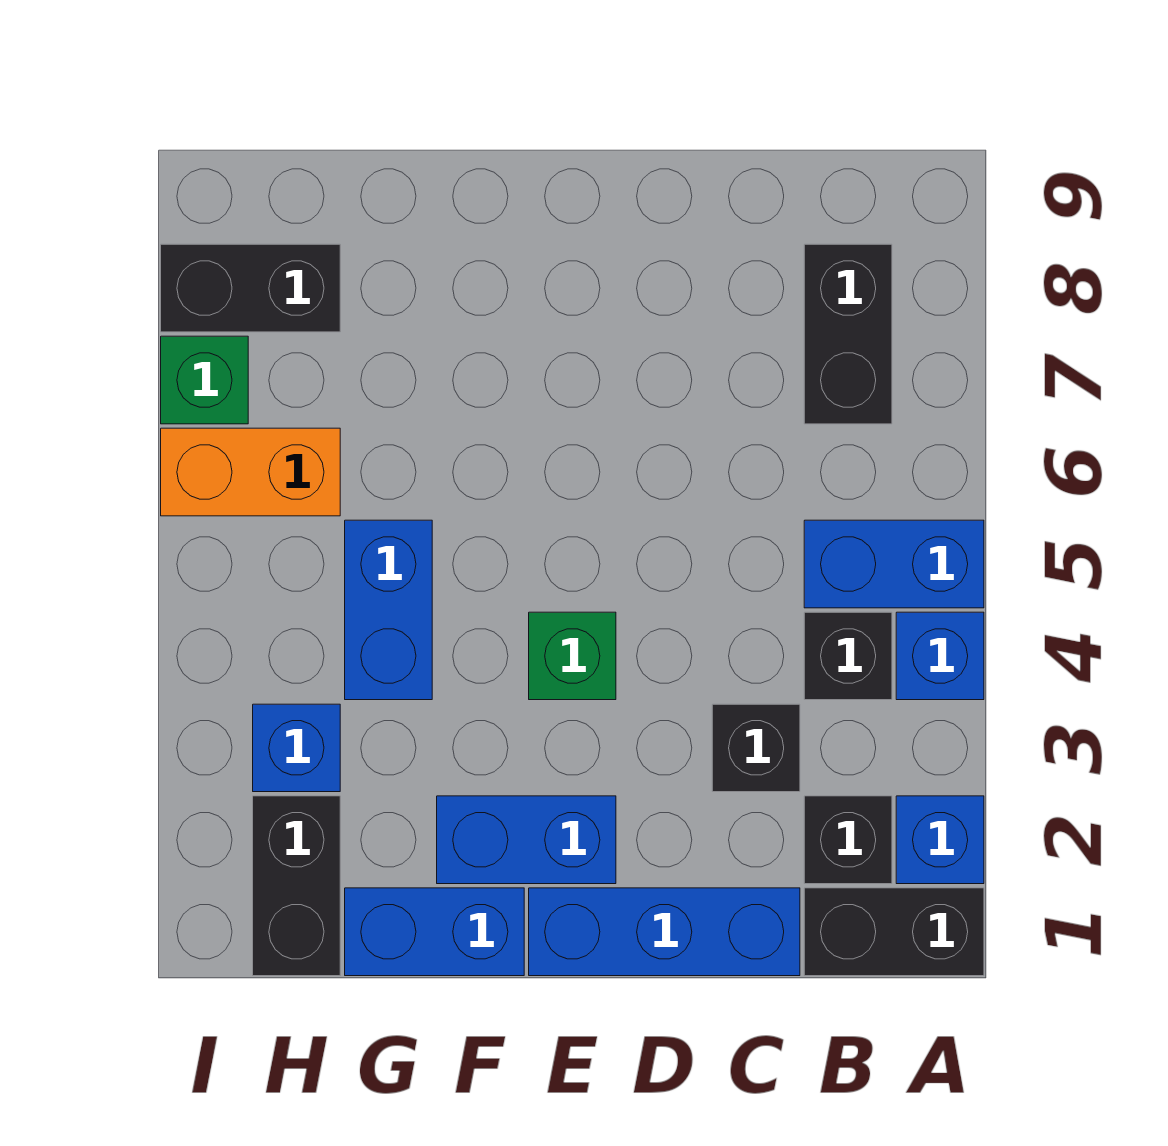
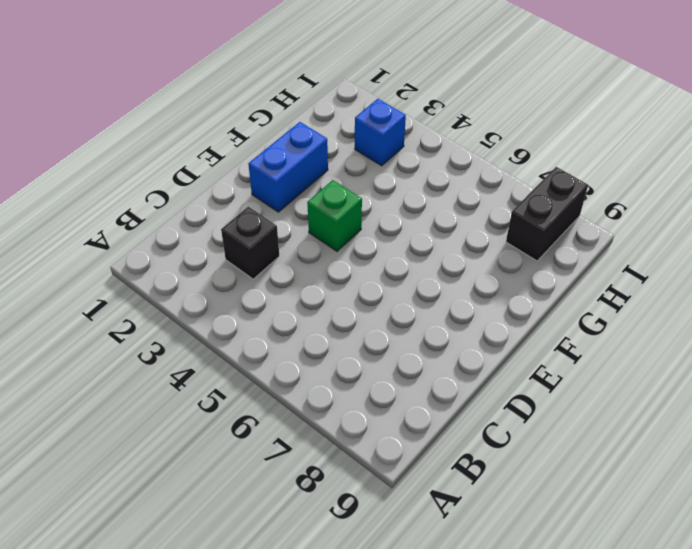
none -> black brick A1:B1 level 1
none -> blue brick A2 level 1
none -> blue brick A4 level 1

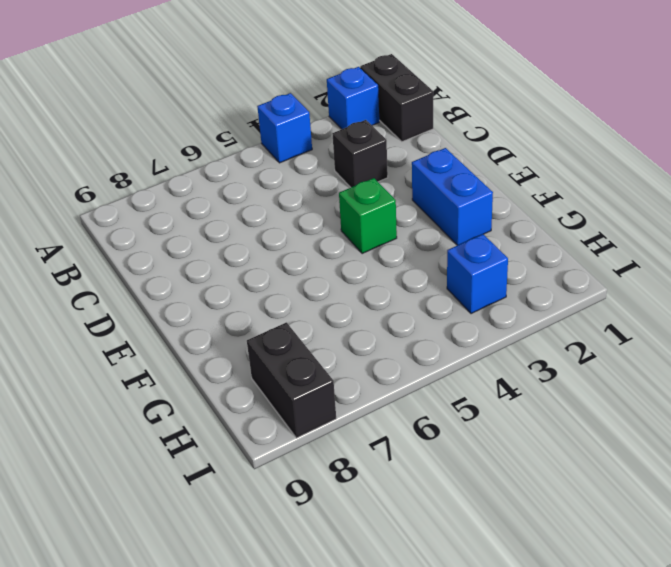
none -> blue brick A5:B5 level 1
none -> black brick B2 level 1
none -> black brick B4 level 1

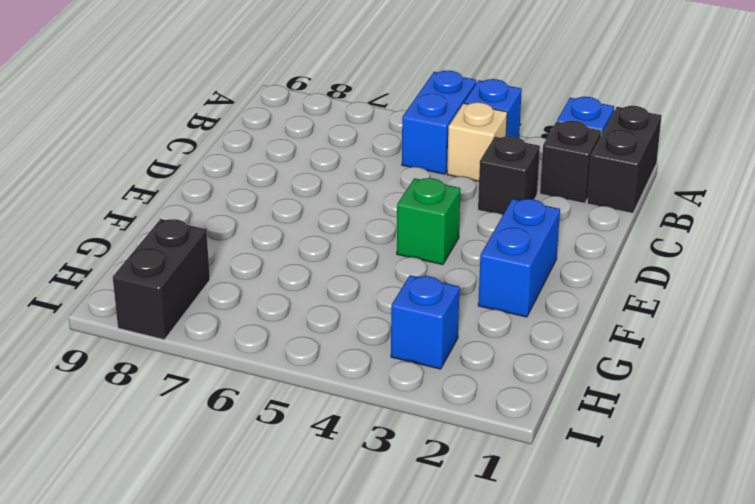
tan brick B4 level 1 -> black brick B4 level 1
none -> black brick B7:B8 level 1
none -> blue brick C1:E1 level 1
none -> blue brick F1:G1 level 1

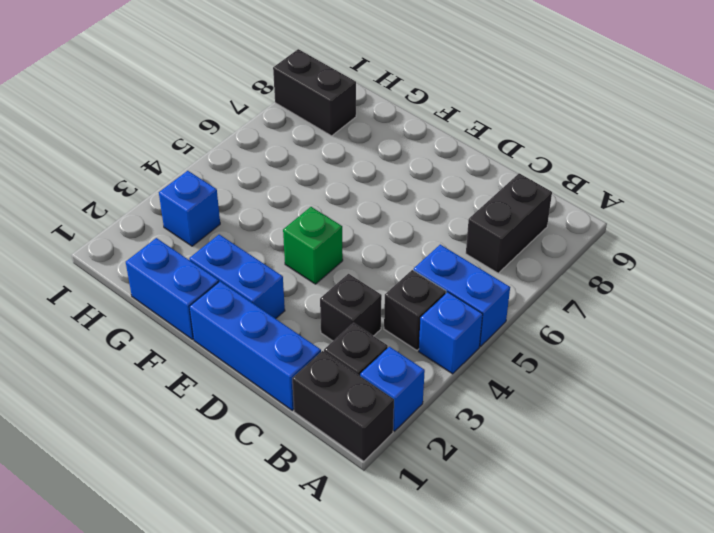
none -> blue brick G4:G5 level 1
none -> black brick H1:H2 level 1
none -> orange brick H6:I6 level 1

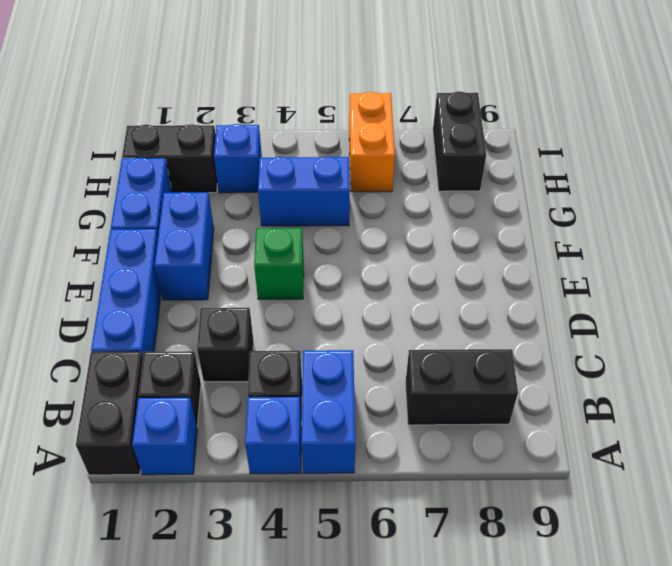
none -> green brick I7 level 1

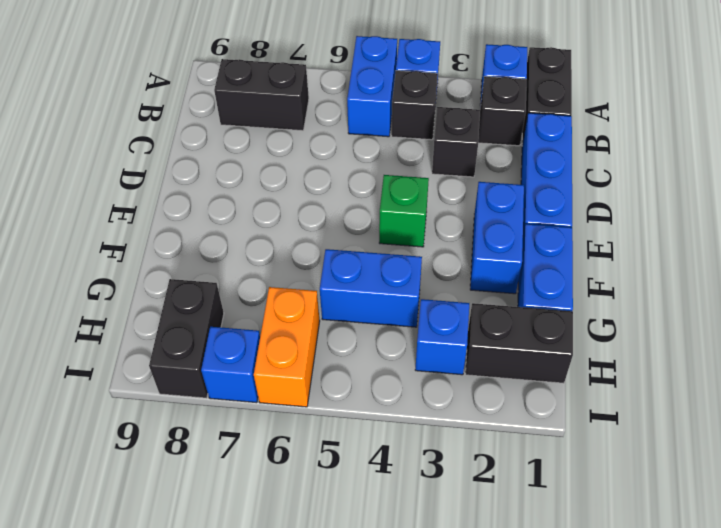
blue brick I7 level 1 -> green brick I7 level 1

